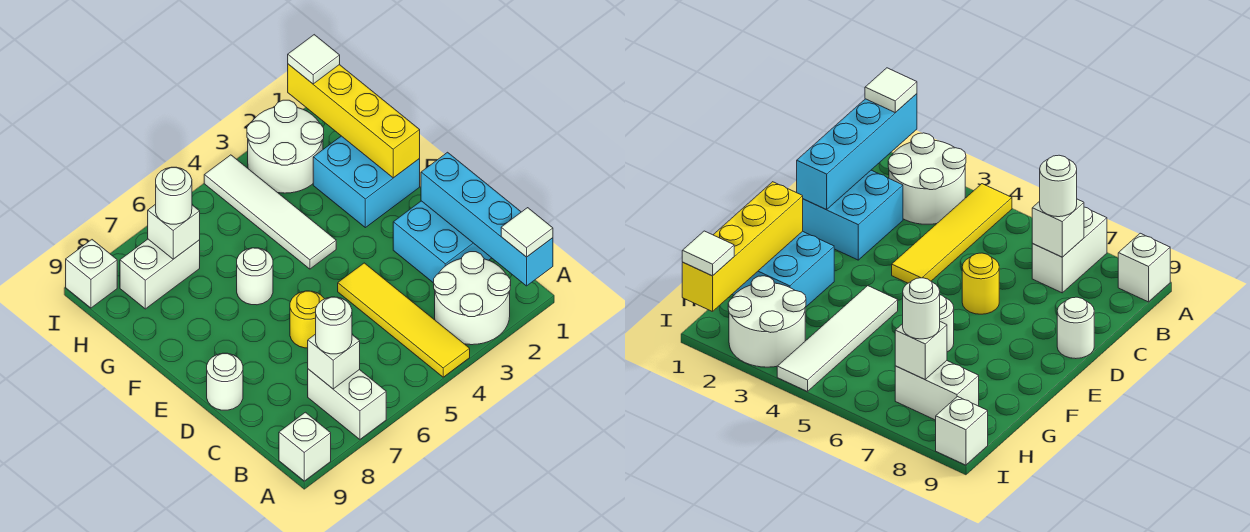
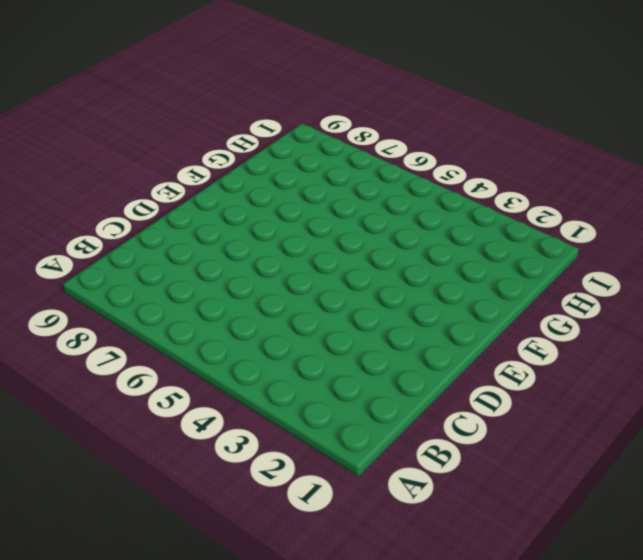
none -> white round brick A2:B3 level 1
none -> yellow tile A4:D4 level 1
none -> white brick A7:B7 level 1

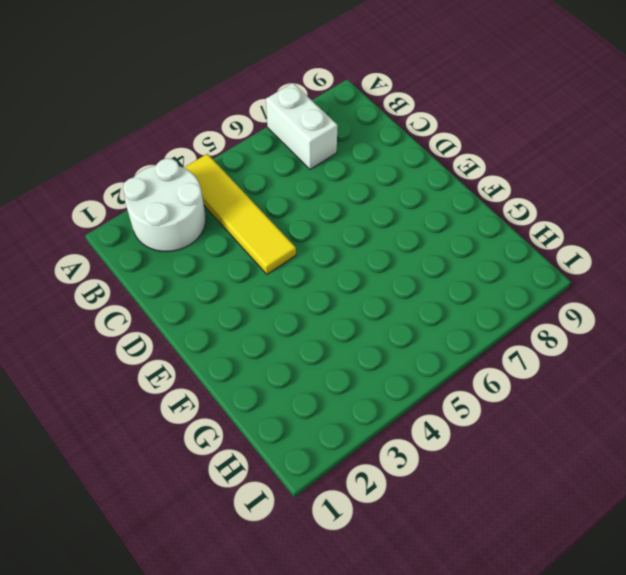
none -> white brick A9 level 1
none -> cyan brick C1:D2 level 1
none -> yellow round brick D6 level 1

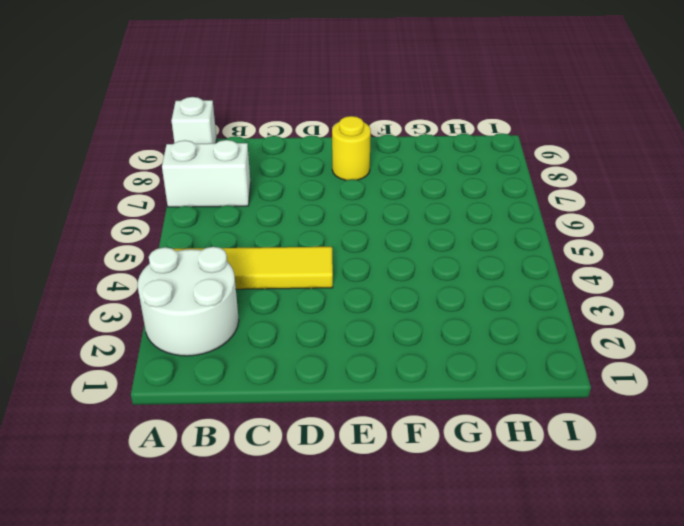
yellow round brick E8 level 1 -> yellow round brick D6 level 1
none -> cyan brick C1:D2 level 1
none -> white round brick D9 level 1
none -> cyan brick F1:G2 level 1

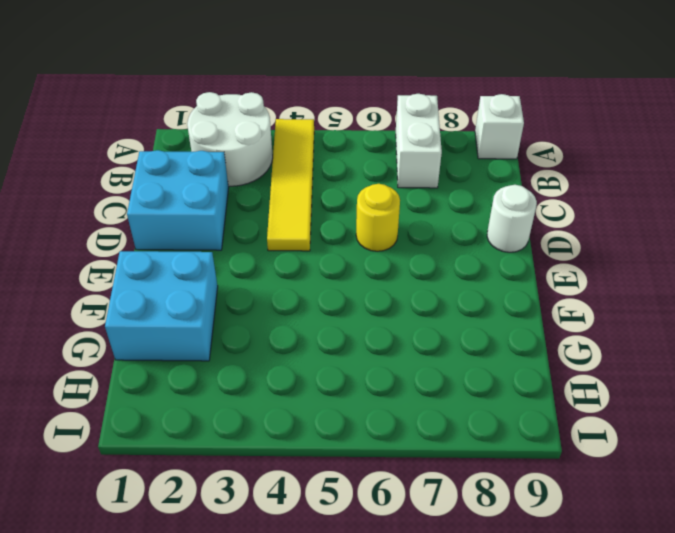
none -> white tile F4:I4 level 1
none -> white round brick F6 level 1
none -> white round brick H2:I3 level 1

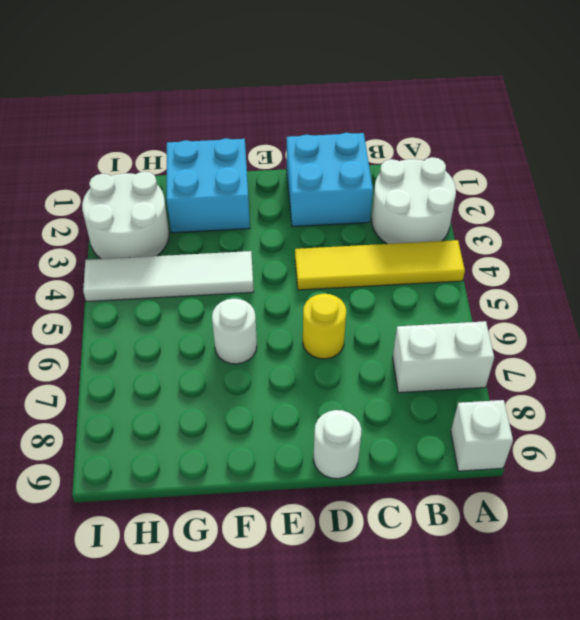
none -> white brick H7:H8 level 1
none -> white brick I9 level 1
none -> cyan brick A1:D1 level 2

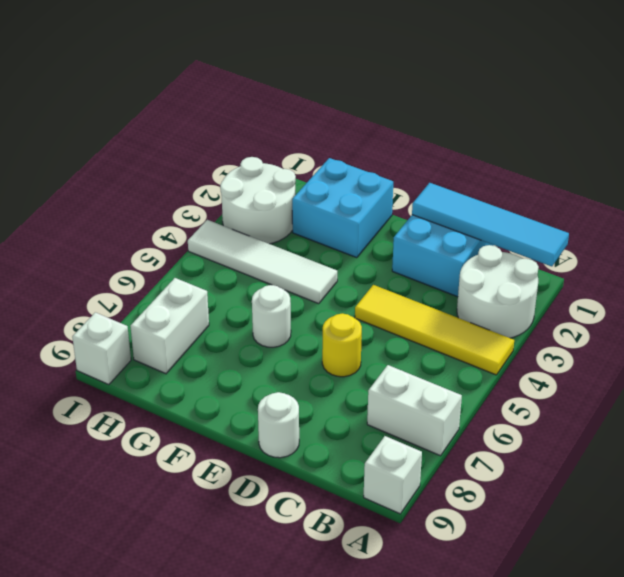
cyan tile A1:D1 level 2 -> cyan brick A1:D1 level 2
none -> white brick B7 level 2
none -> yellow brick F1:I1 level 2
none -> white brick H7 level 2

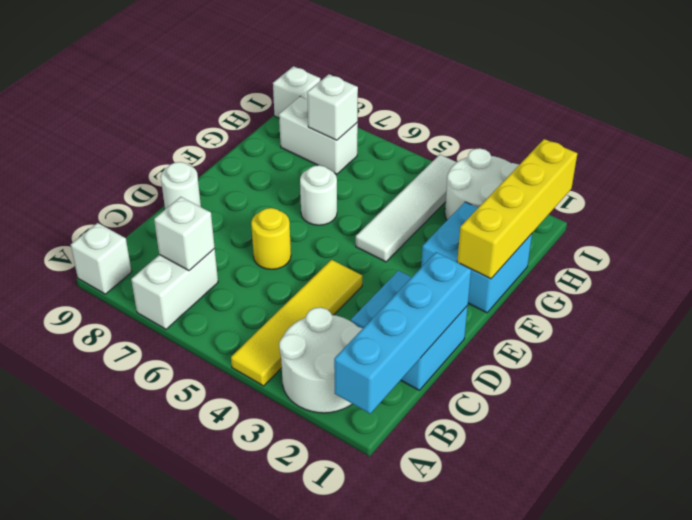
none -> white tile A1 level 3
none -> white round brick B7 level 3
none -> white round brick H7 level 3

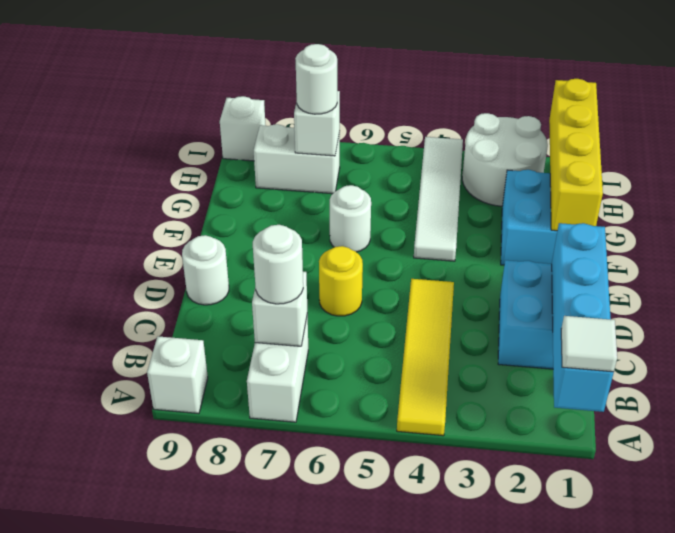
none -> white round brick A2:B3 level 1
none -> white tile I1 level 3

